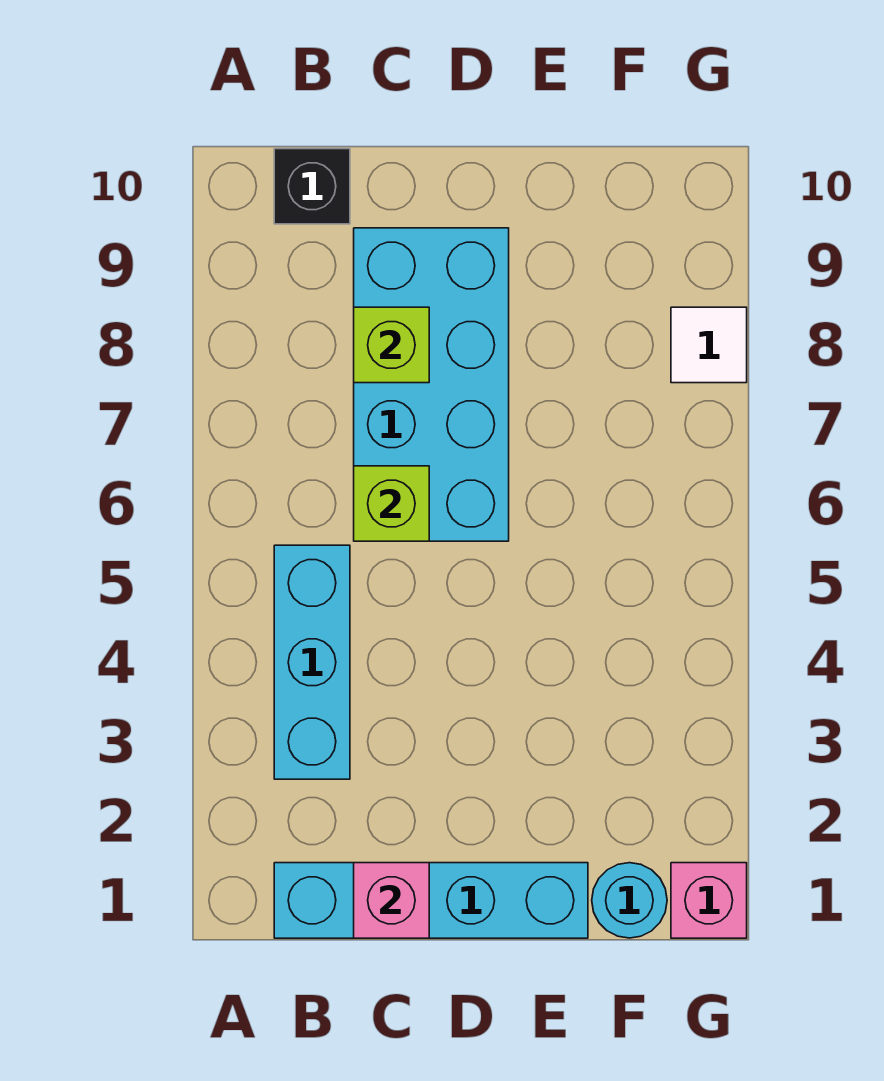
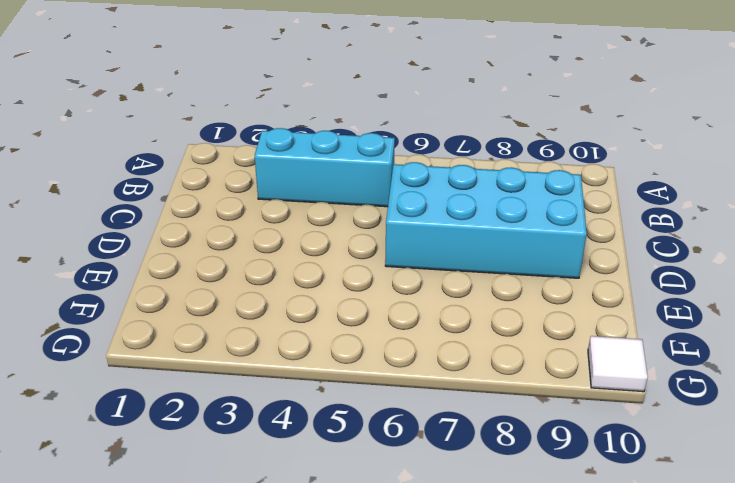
white tile G10 level 1 -> white tile G8 level 1
none -> cyan brick B1:E1 level 1
none -> black brick B10 level 1

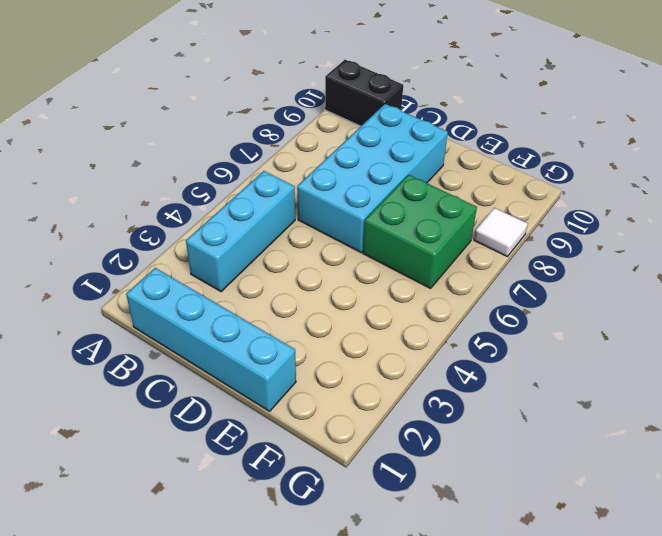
black brick A10:B10 level 1 -> black brick B10 level 1
green brick E6:F7 level 1 -> none
none -> cyan round brick F1 level 1
none -> pink brick G1 level 1

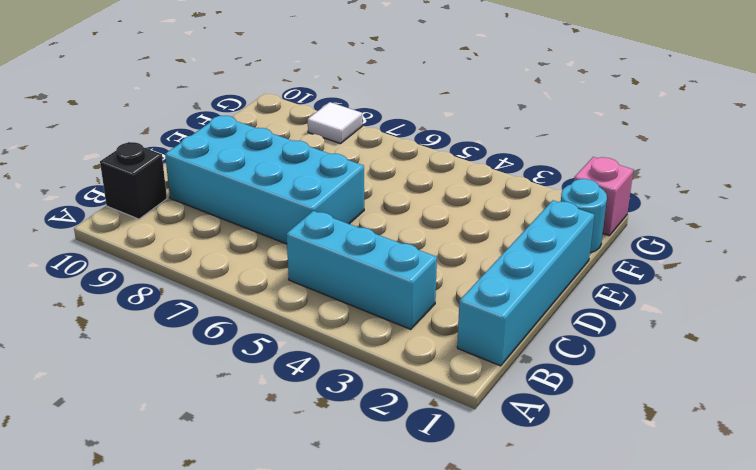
none -> pink brick C1 level 2
none -> lime brick C6 level 2

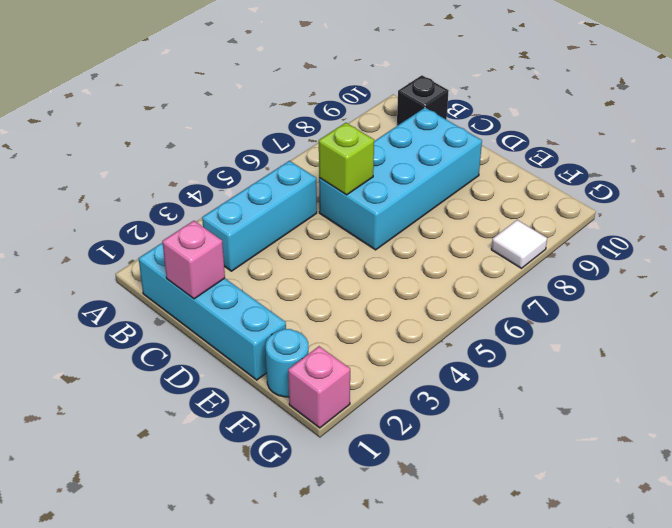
none -> lime brick C8 level 2

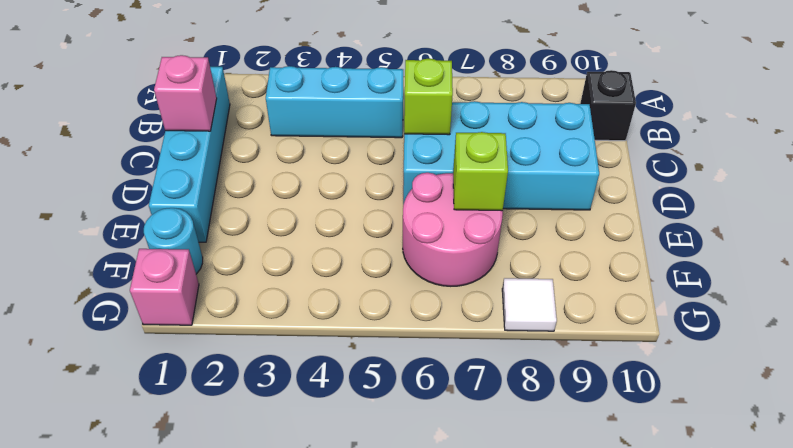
pink round brick E6:F7 level 1 -> none
lime brick E7 level 2 -> lime brick C8 level 2

